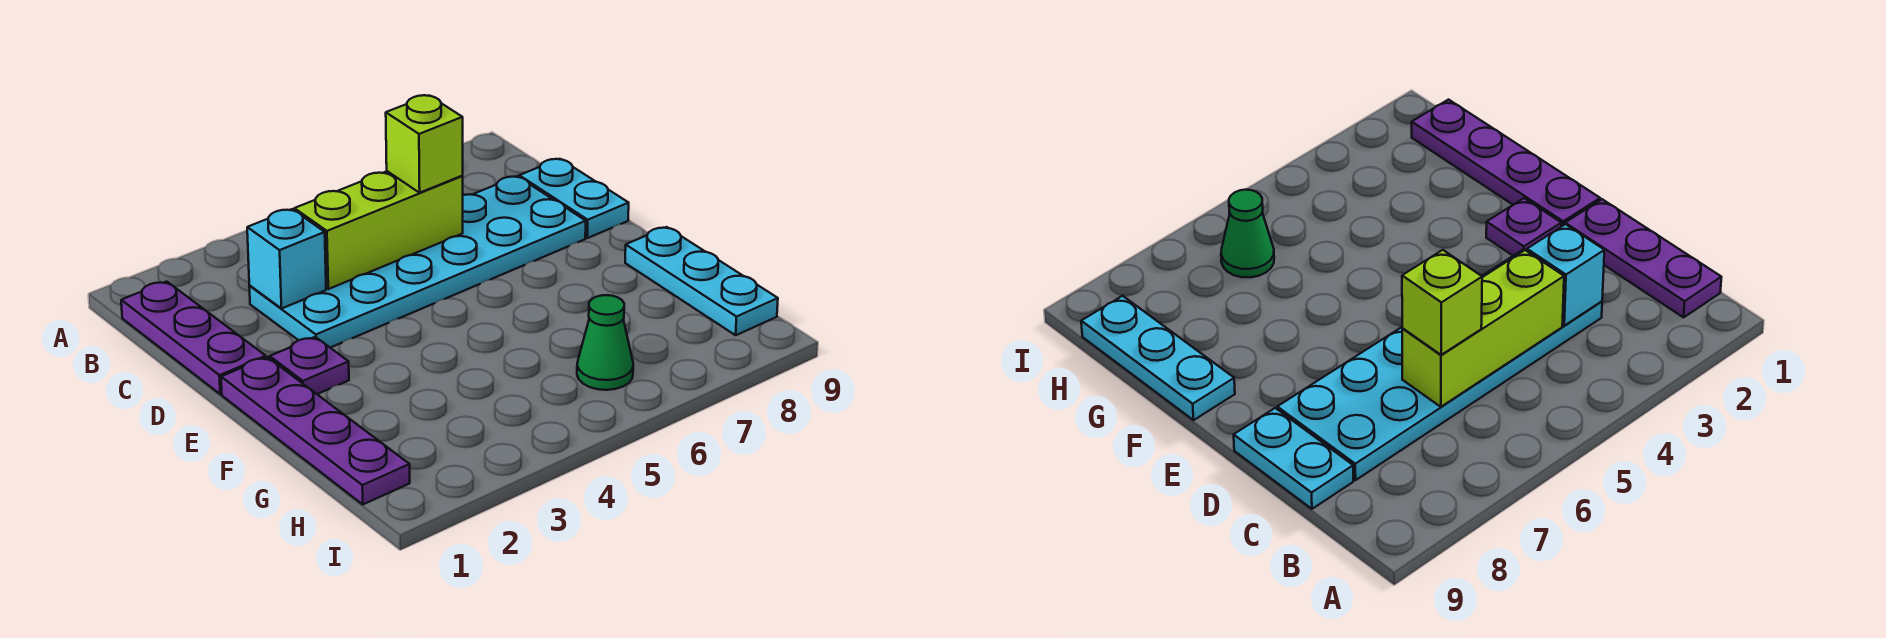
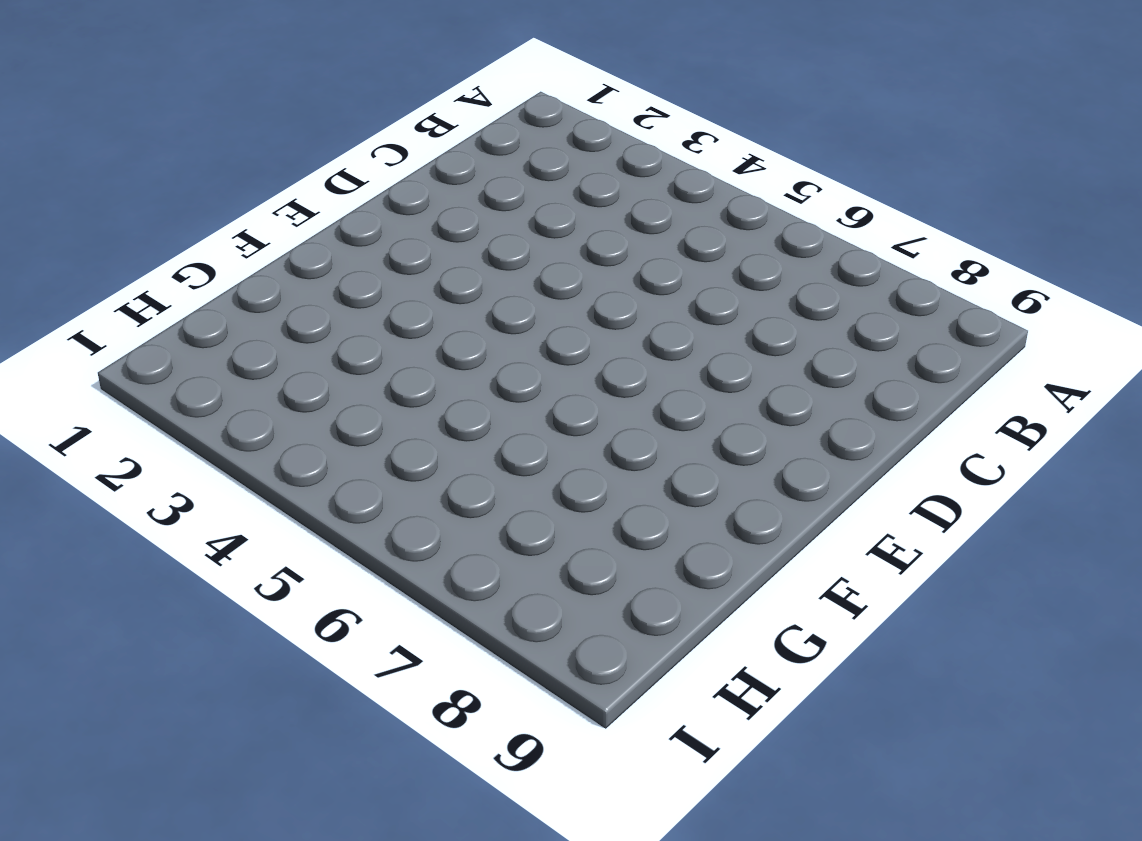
none -> purple plate B1:D1 level 1
none -> cyan plate C3:D8 level 1

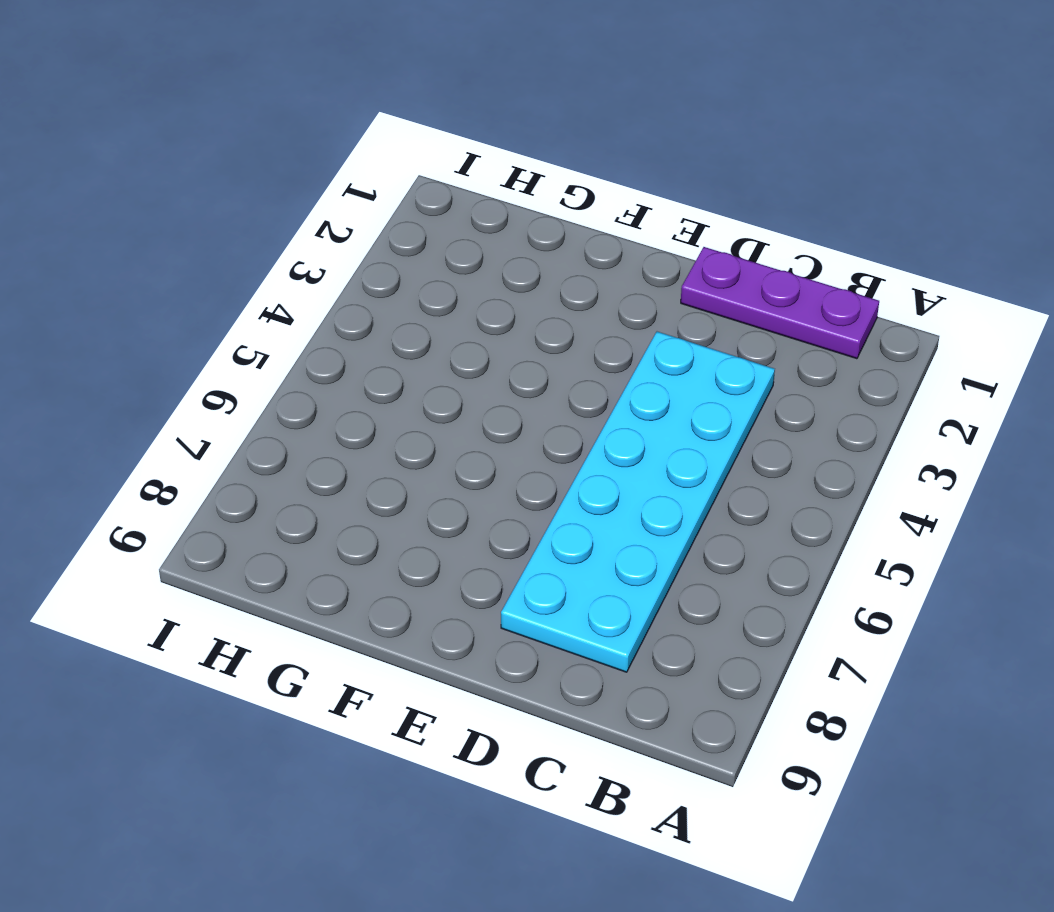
none -> cyan plate C9:D9 level 1
none -> purple plate E1:H1 level 1

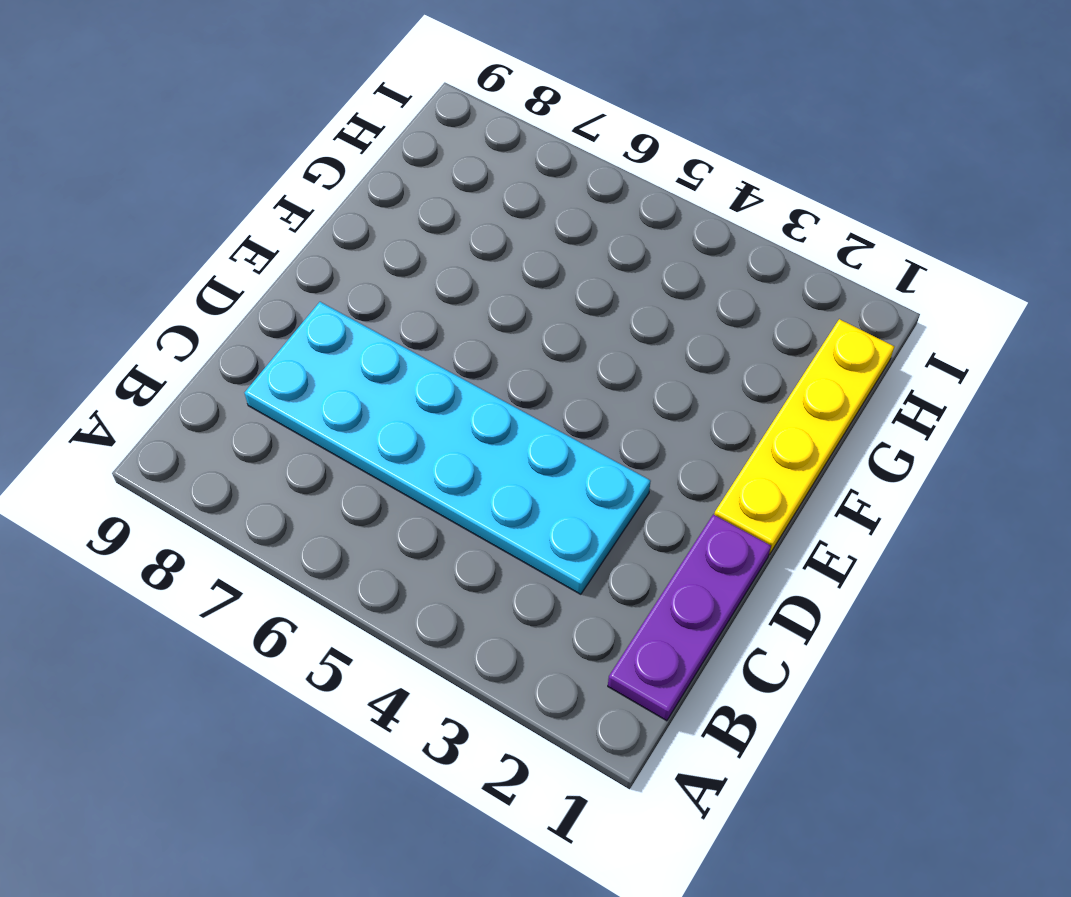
yellow plate E1:H1 level 1 -> purple plate E1:H1 level 1
none -> cyan plate C9:D9 level 1
none -> purple plate E2 level 1

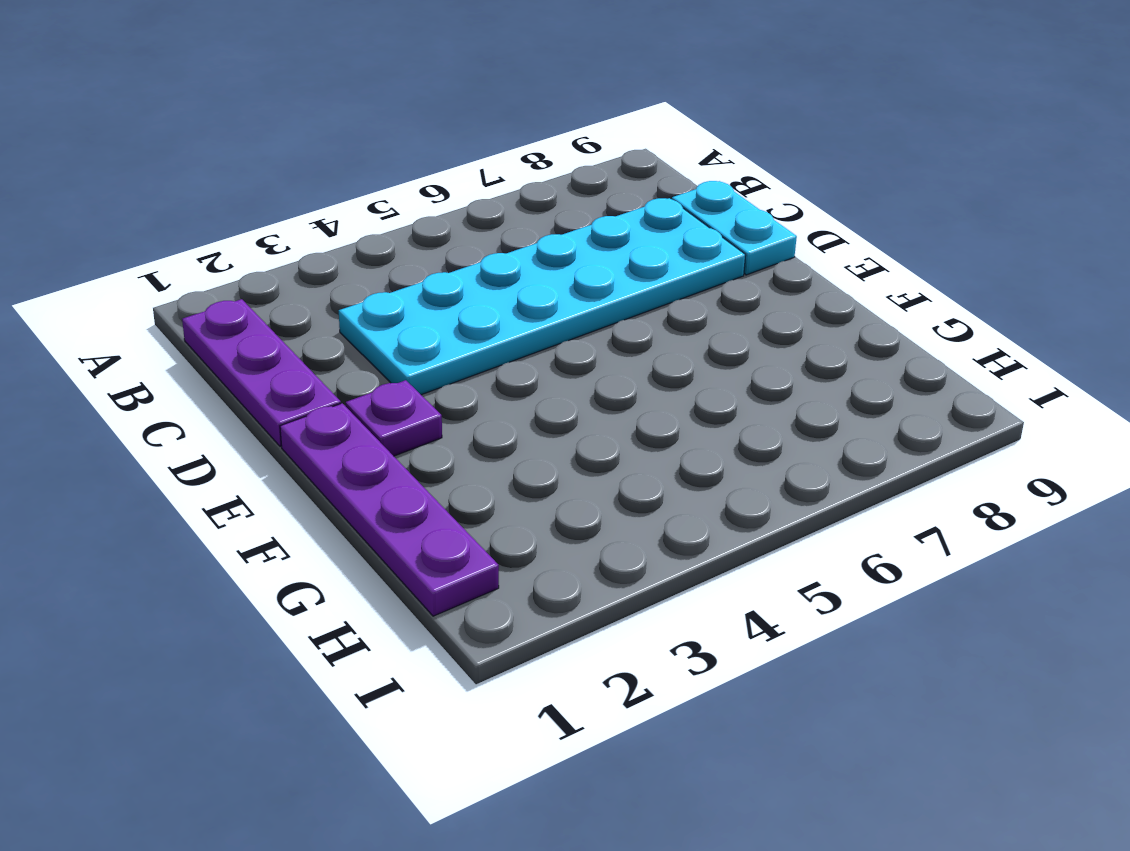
none -> cyan plate F9:H9 level 1
none -> green cone H6 level 1

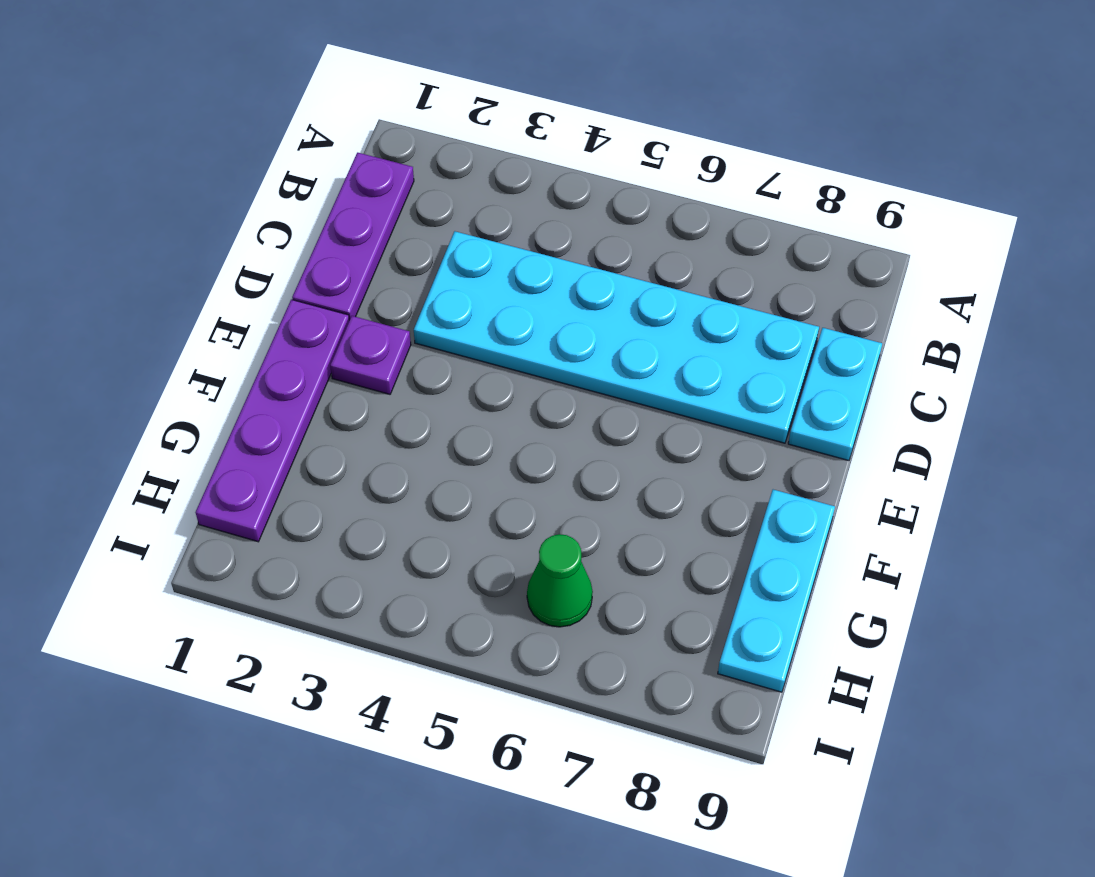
none -> cyan brick C3 level 2
none -> lime brick C4:C6 level 2

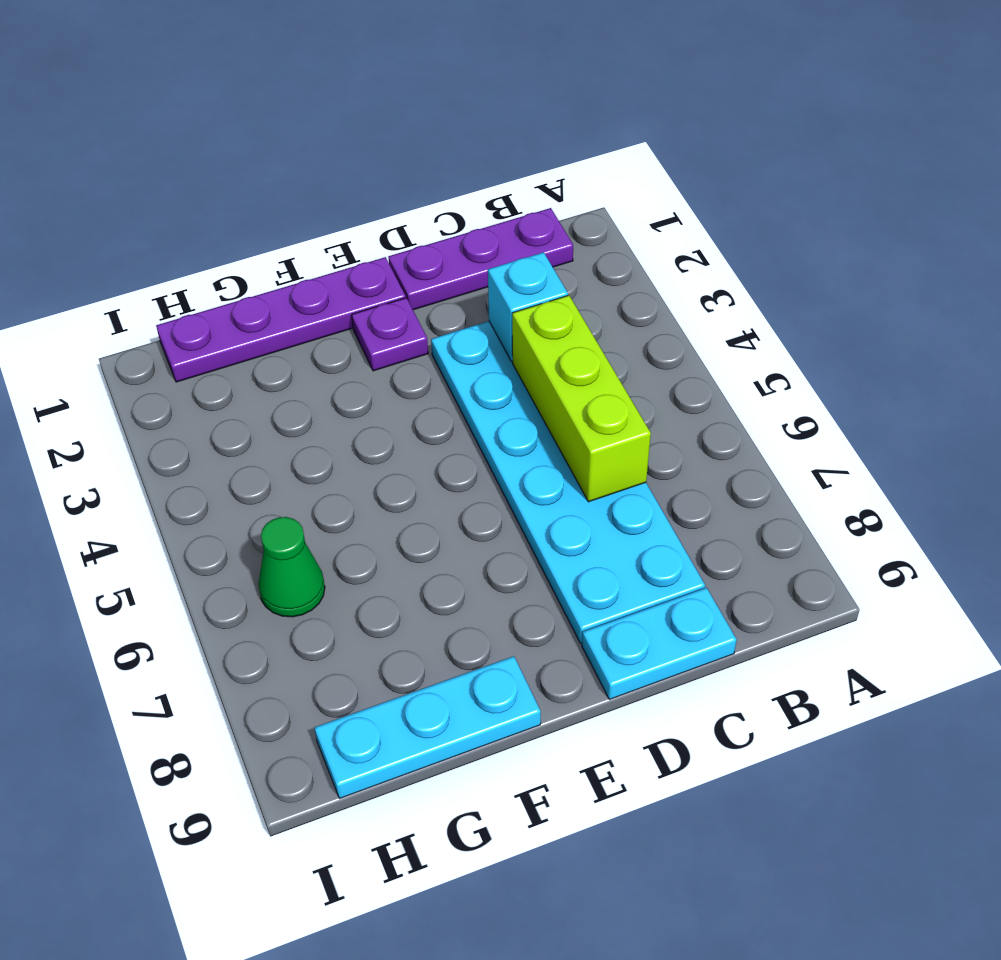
none -> lime brick C6 level 3

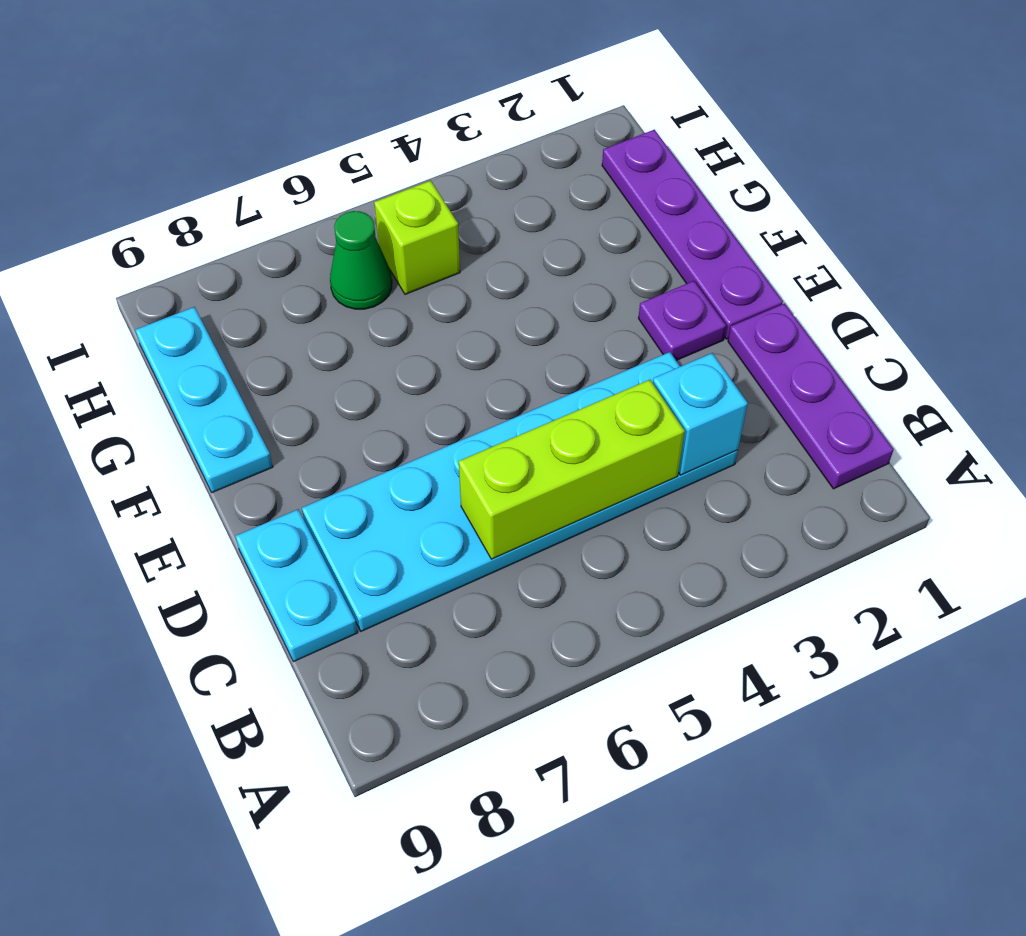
lime brick H5 level 1 -> lime brick C6 level 3

